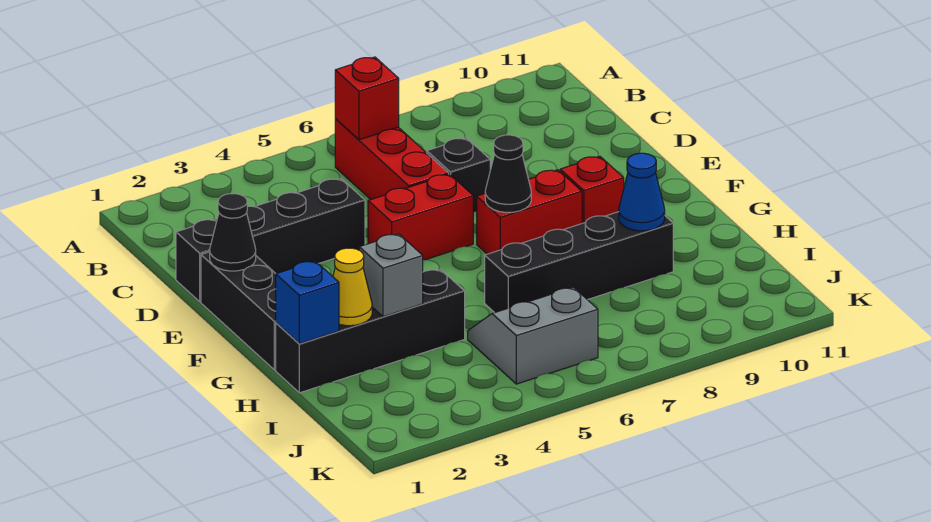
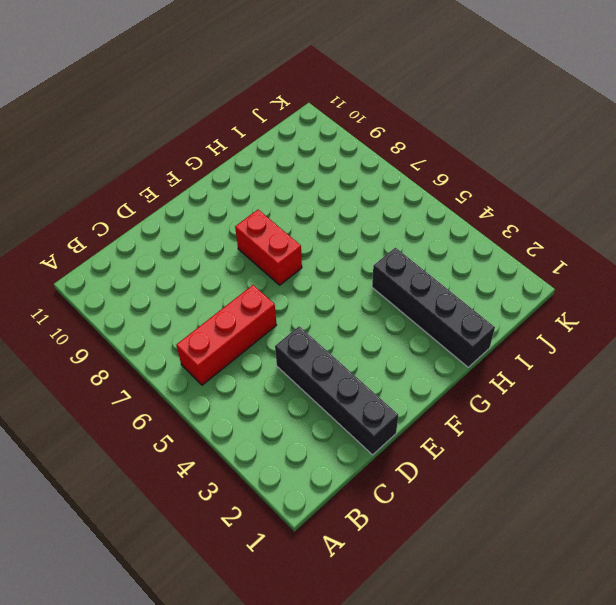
none -> black brick D7 level 1
none -> black brick E1:G1 level 1
none -> red brick E5:E6 level 1

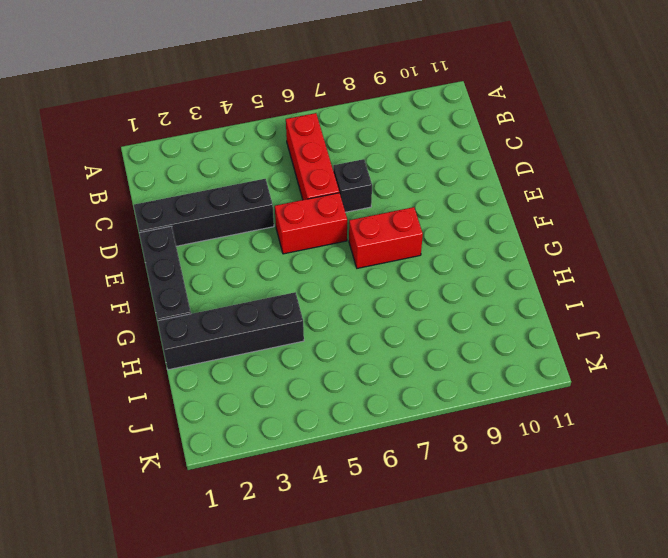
none -> red brick F9 level 1
none -> black brick H6:H9 level 1
none -> grey slope I5:J6 level 1 top J

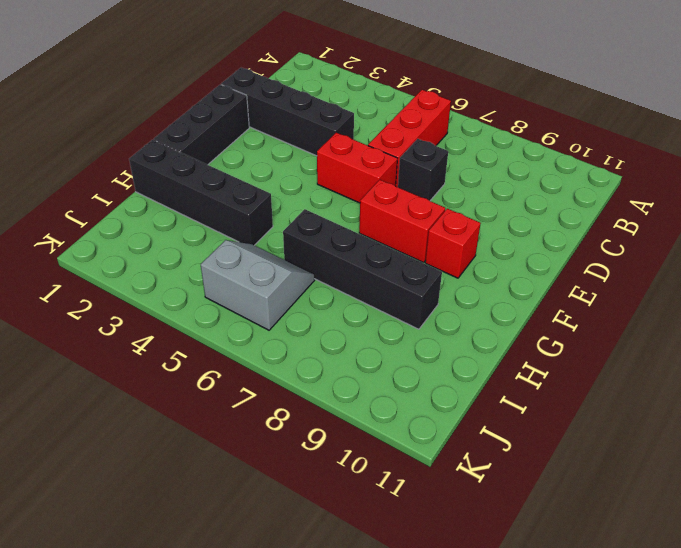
none -> red brick B6 level 2
none -> black cone E1 level 2
none -> black cone F7 level 2

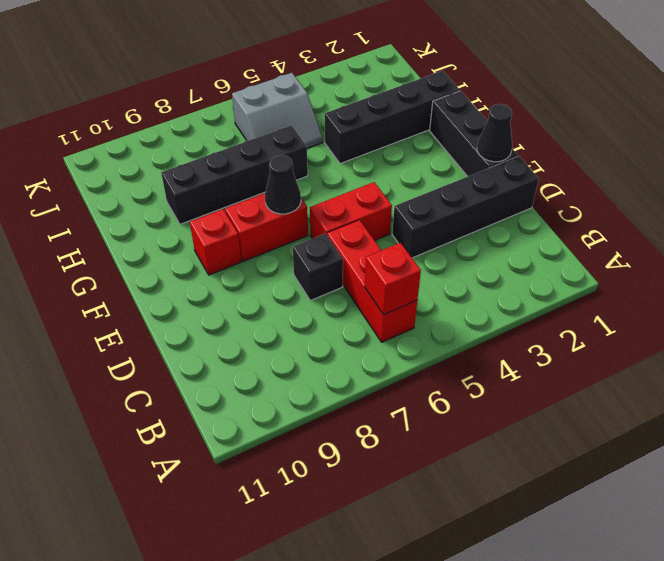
none -> blue brick H1 level 2
none -> yellow cone H2 level 2
none -> grey brick H3 level 2

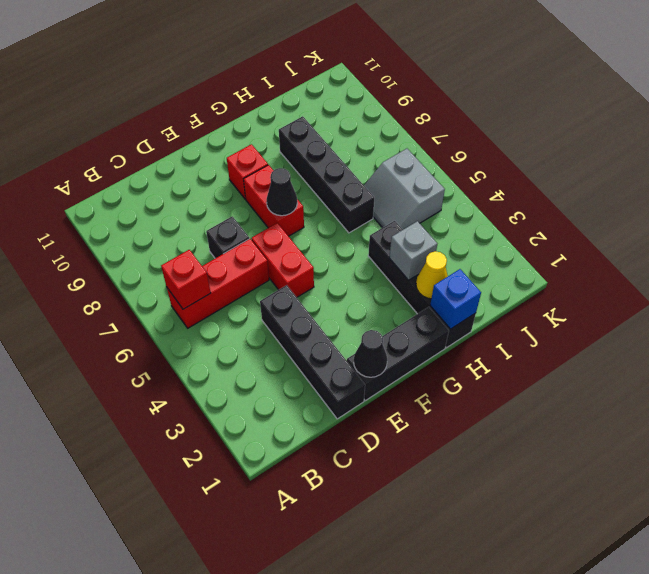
none -> blue cone H9 level 2

